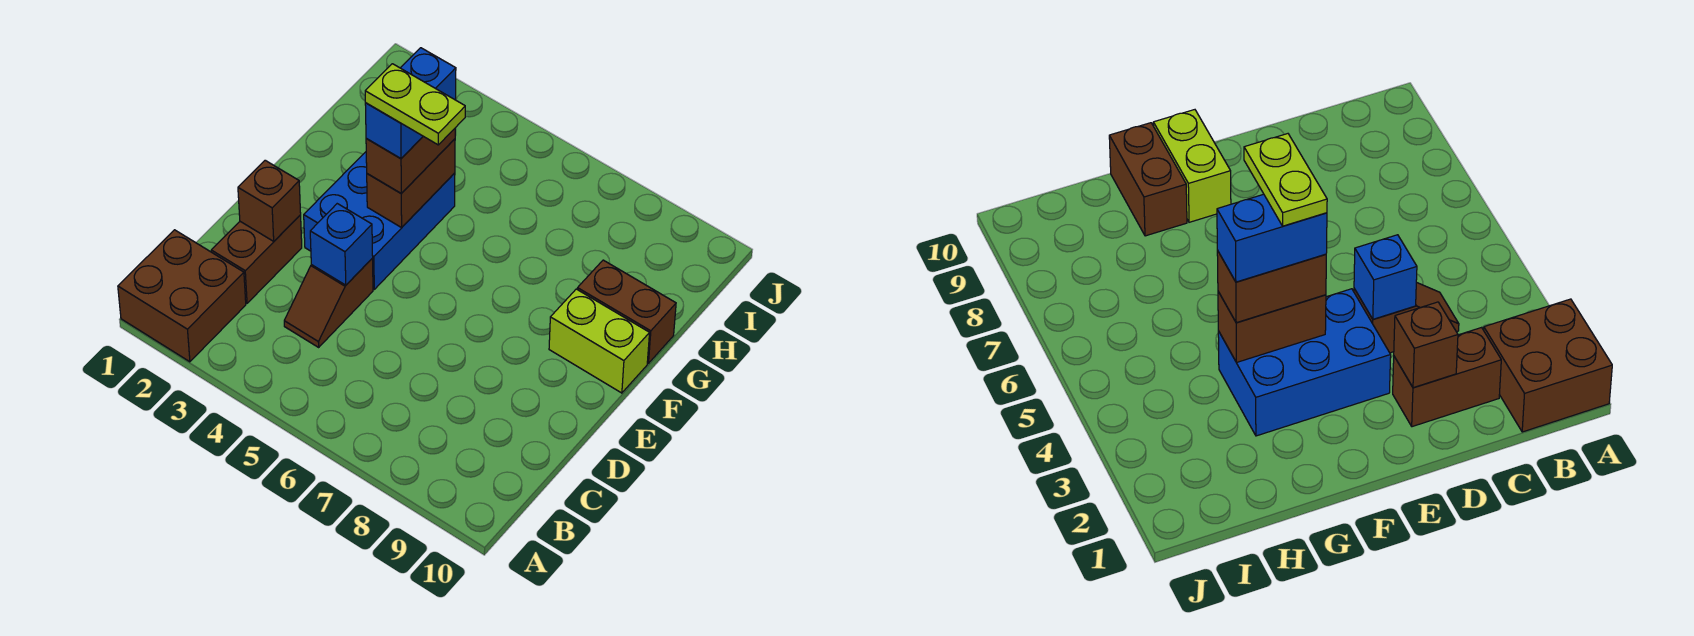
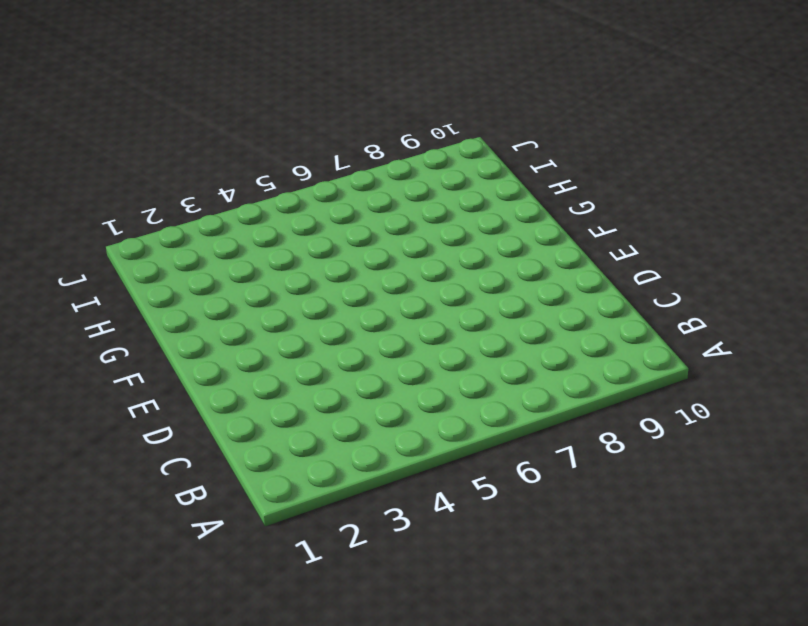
none -> brown brick A1:B2 level 1
none -> brown brick C2:D2 level 1
none -> brown slope C4:D4 level 1 top D

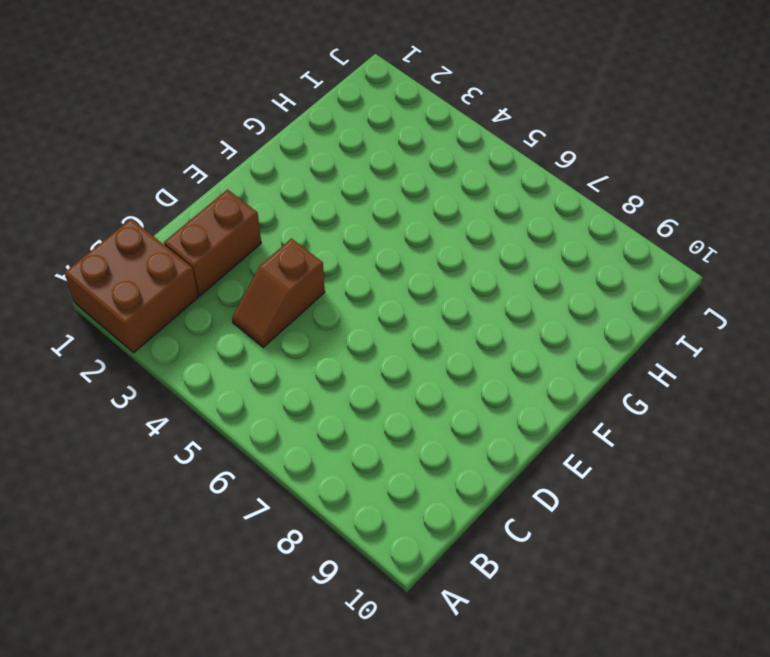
none -> blue brick E3:G4 level 1
none -> lime brick F9:F10 level 1
none -> brown brick G9:G10 level 1

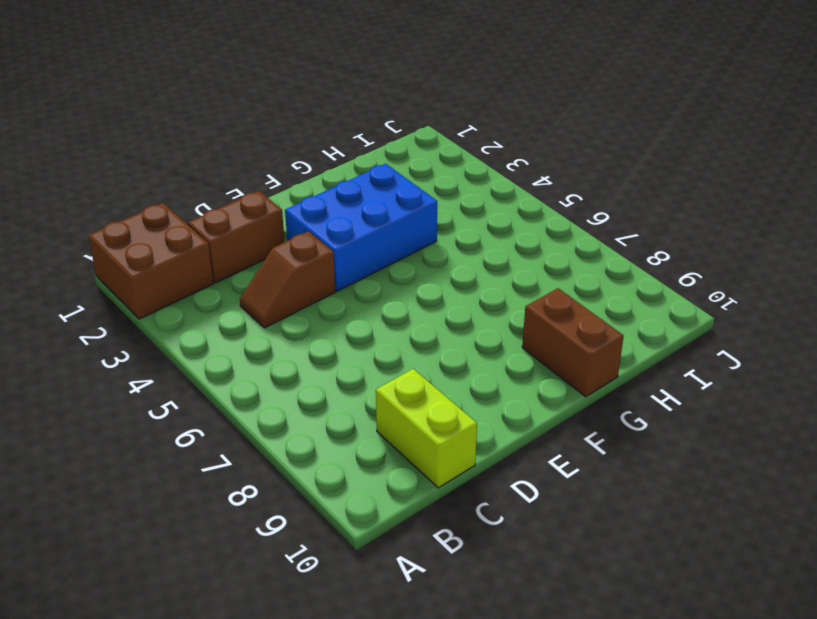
lime brick C9:C10 level 1 -> lime brick F9:F10 level 1
none -> brown brick D2 level 2
none -> blue brick D4 level 2
none -> brown brick F4:G4 level 2

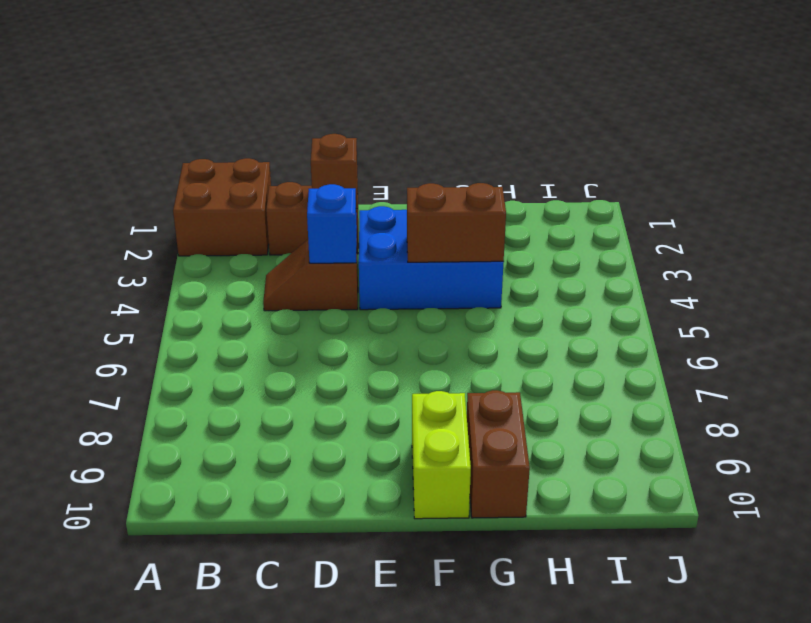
none -> brown brick F4:G4 level 3
none -> blue brick F4:G4 level 4
none -> lime plate F4:F5 level 5

